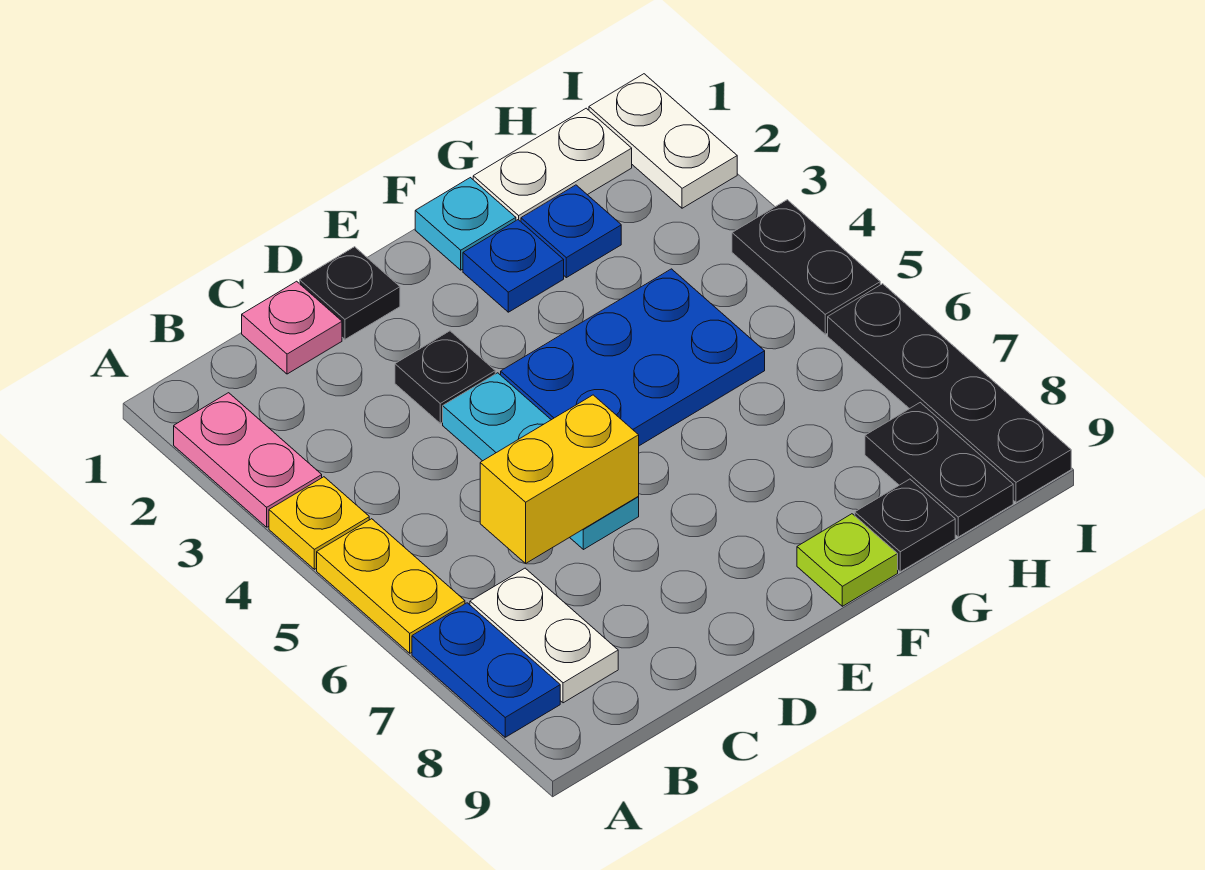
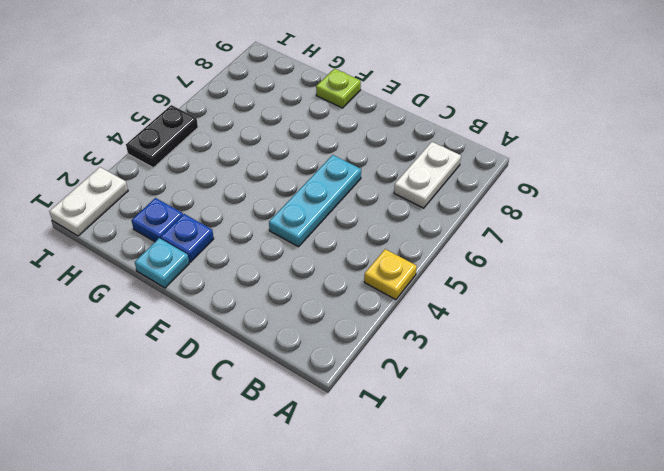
none -> pink plate A2:A3 level 1
none -> yellow plate A5:A6 level 1
none -> blue plate A7:A8 level 1

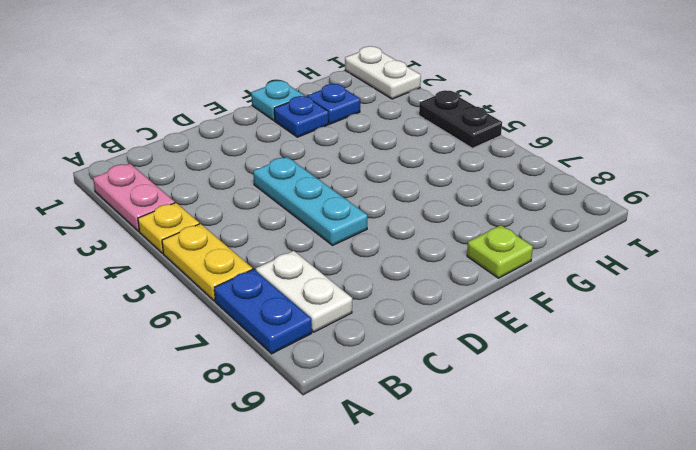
none -> pink plate C1 level 1
none -> black plate D1 level 1
none -> black plate D3 level 1

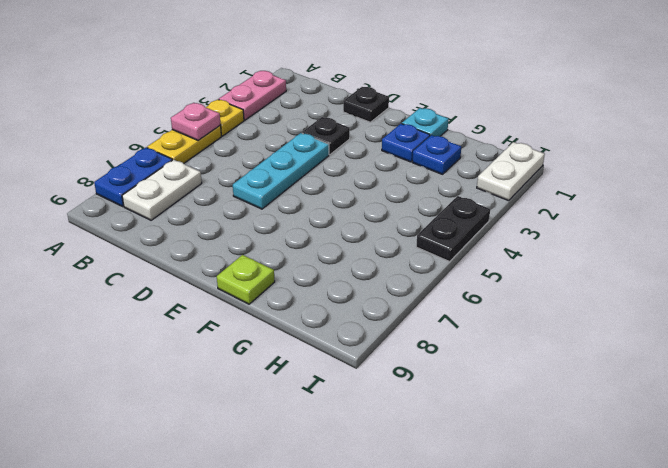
pink plate A5 level 2 -> pink plate C1 level 1
none -> blue plate E4:G5 level 1
none -> white plate G1:H1 level 1
none -> black plate G9 level 1

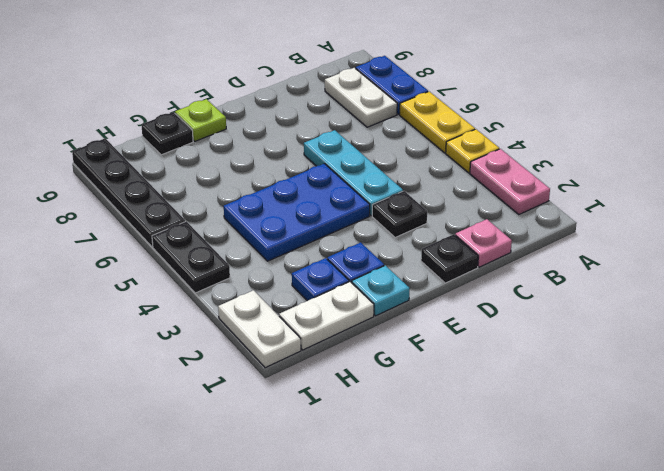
none -> black plate H8:H9 level 1
none -> yellow brick C6:D6 level 2

